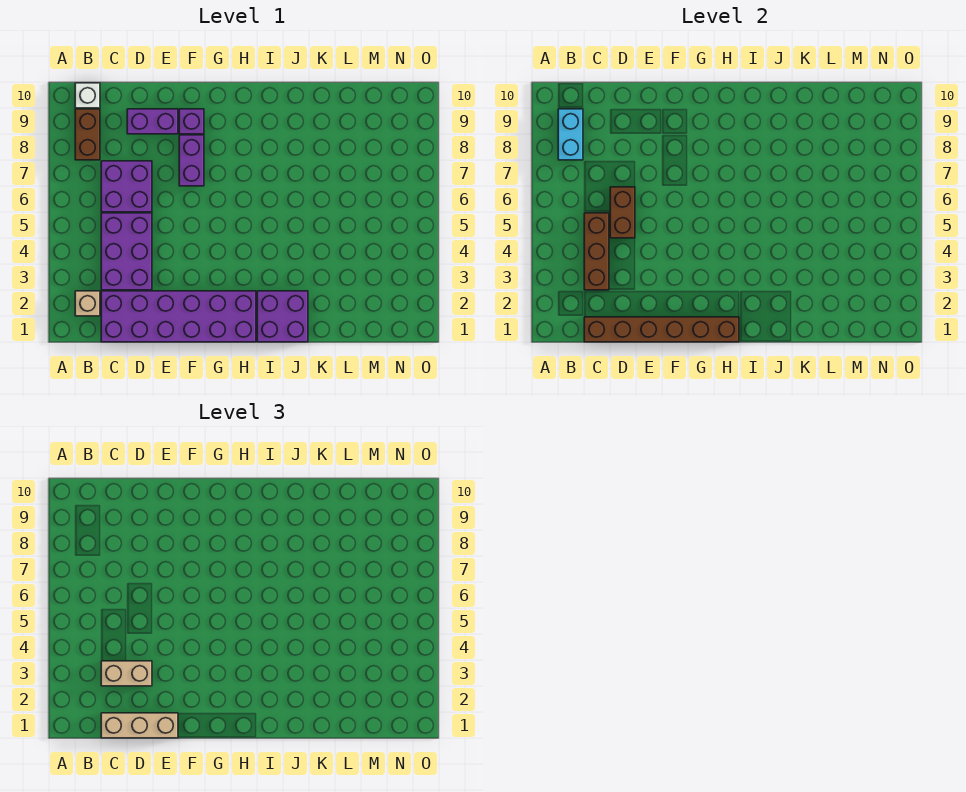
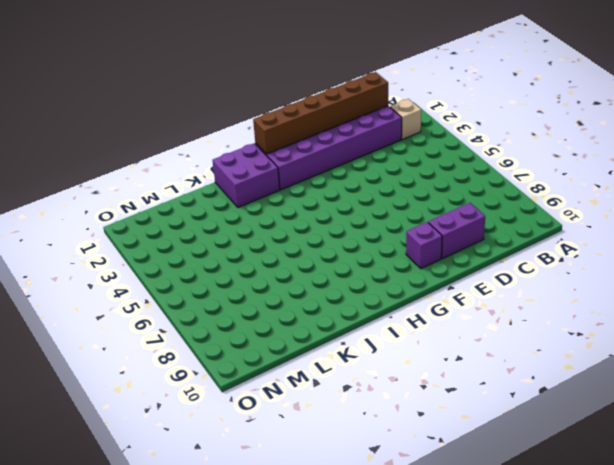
none -> brown brick B8:B9 level 1
none -> white brick B10 level 1
none -> purple brick C3:D5 level 1

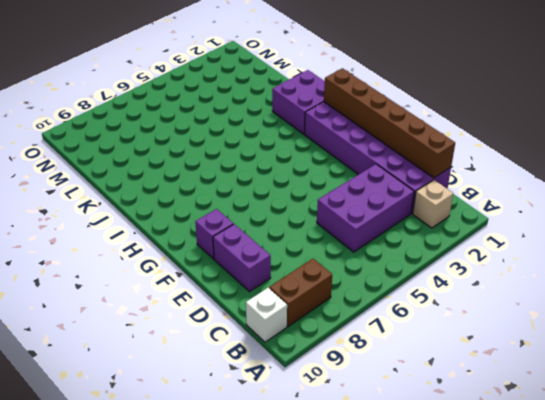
none -> purple brick C6:D7 level 1
none -> purple brick F7:F8 level 1
none -> cyan brick B8:B9 level 2

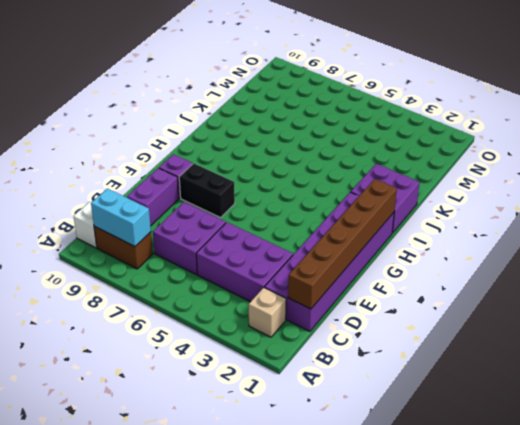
black brick F7:F8 level 1 -> purple brick F7:F8 level 1
none -> brown brick C3:C5 level 2
none -> brown brick D5:D6 level 2
none -> tan brick C1:E1 level 3

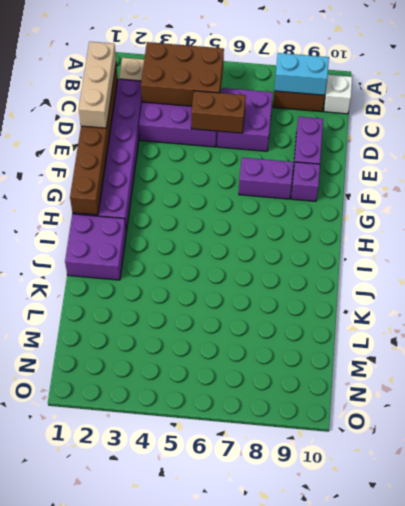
brown brick B3:C5 level 2 -> brown brick C3:C5 level 2
none -> tan brick C3:D3 level 3

